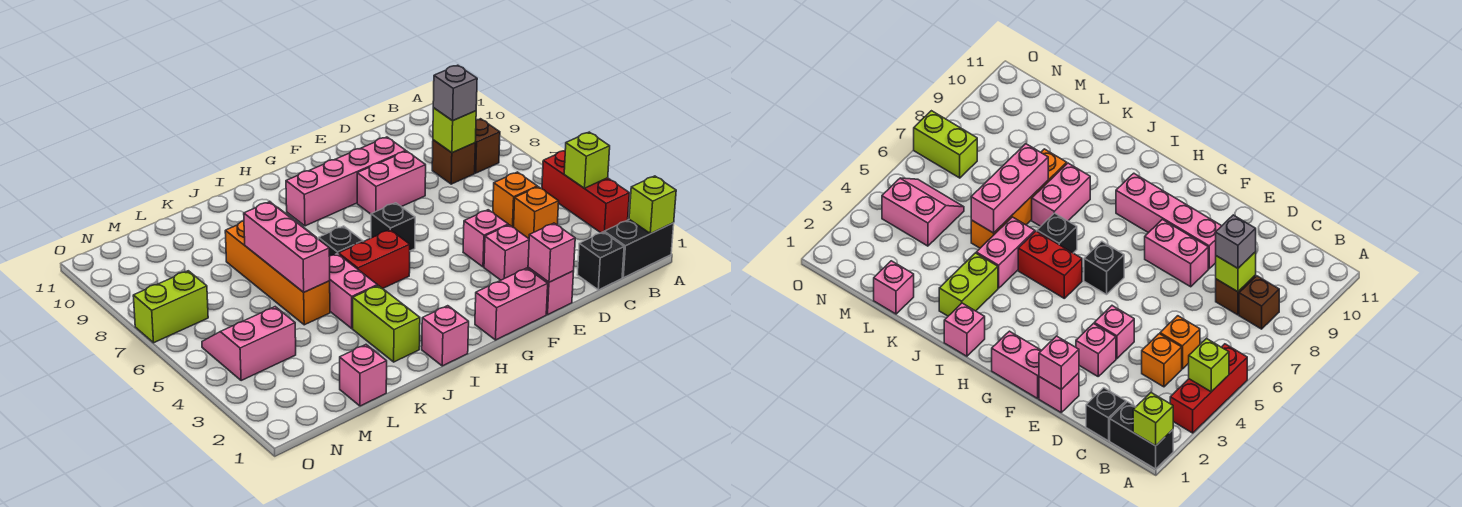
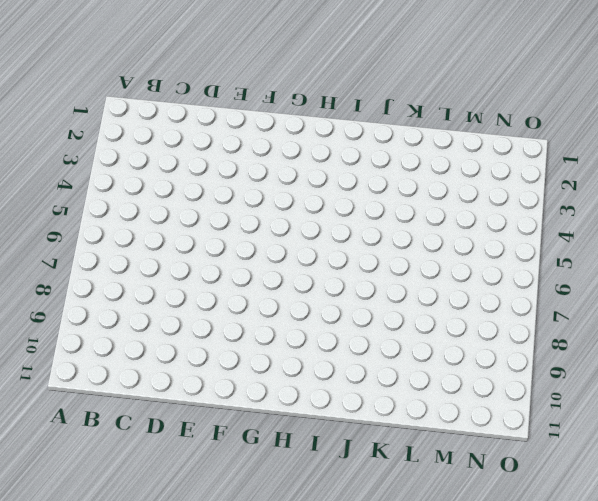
none -> black brick A1:B1 level 1
none -> red brick A3:A5 level 1
none -> brown brick B8 level 1
none -> black brick C1 level 1

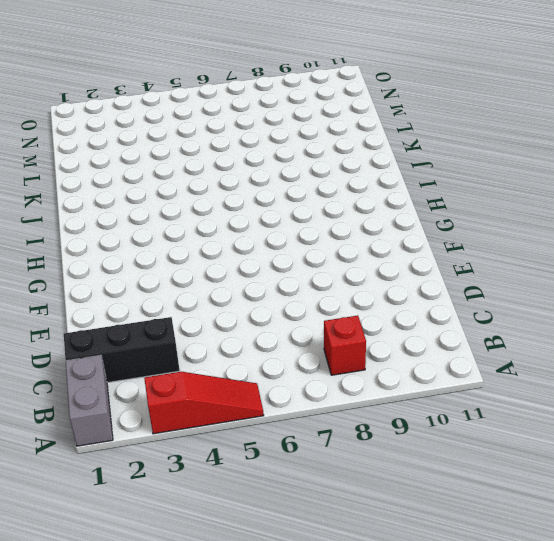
grey brick A1:B1 level 1 -> black brick A1:B1 level 1
red slope A3:A5 level 1 top 3 -> red brick A3:A5 level 1
red brick B8 level 1 -> brown brick B8 level 1
black brick C1:C3 level 1 -> black brick C1 level 1
none -> orange brick C4 level 1
none -> orange brick C5 level 1
none -> brown brick C8 level 1
none -> pink brick E1 level 1

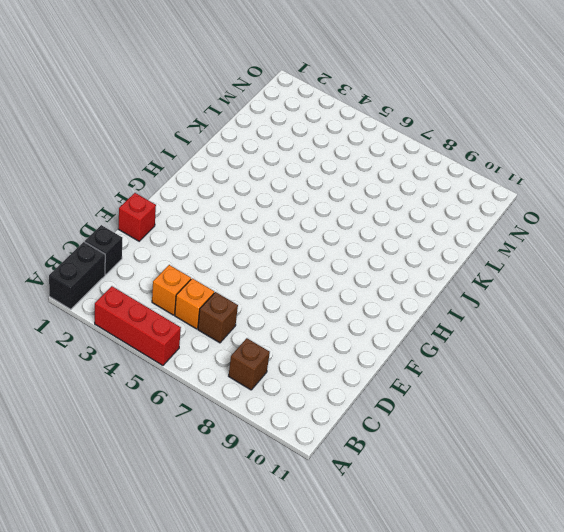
brown brick C6 level 1 -> brown brick C8 level 1
red brick E1 level 1 -> pink brick E1 level 1
none -> pink brick E3 level 1
none -> pink brick E4 level 1
none -> pink brick E8:F8 level 1
none -> pink brick E9:H9 level 1

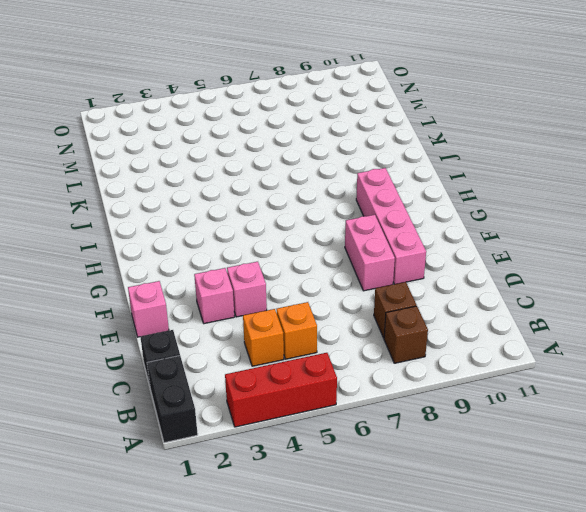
none -> pink brick F1:G1 level 1
none -> black brick G6 level 1
none -> red brick H5:I5 level 1
none -> pink brick I1 level 1

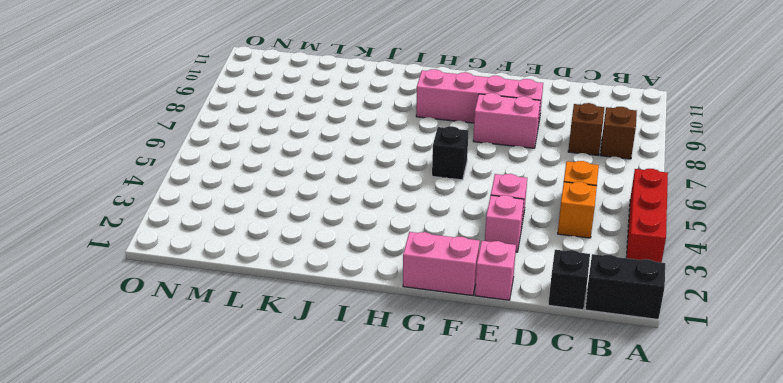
none -> red brick H5:I5 level 1
none -> pink brick I1 level 1
none -> black brick I6 level 1
none -> lime brick J2:J3 level 1

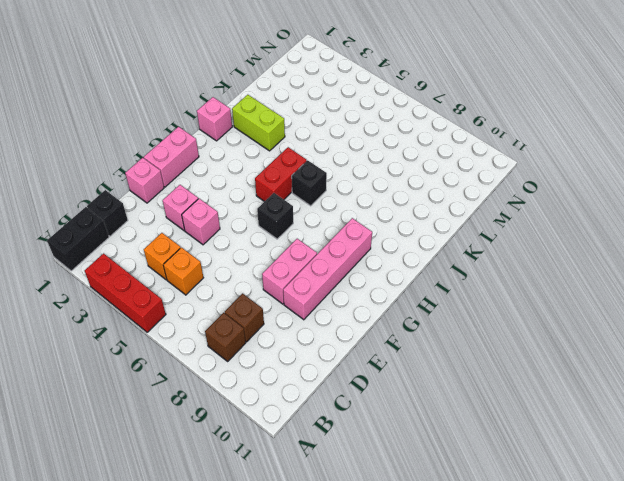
none -> pink brick J4:J5 level 1
none -> pink brick J7:J8 level 1
none -> orange brick K5:K8 level 1
none -> pink brick L1 level 1

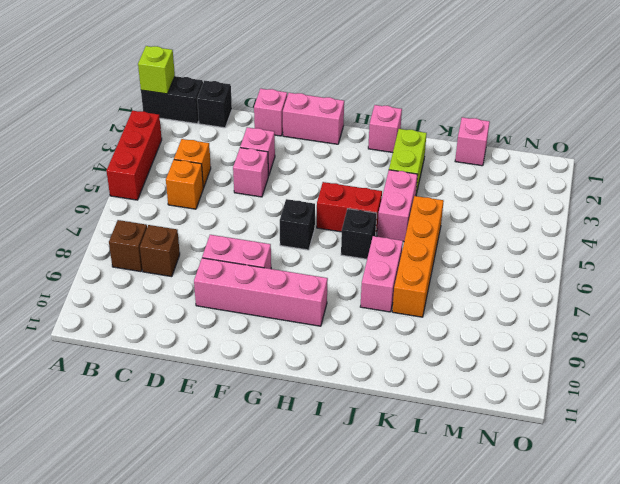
none -> pink slope M4:N5 level 1 top 4
none -> lime brick N7:O7 level 1
none -> lime brick A4 level 2
none -> lime brick C8 level 2

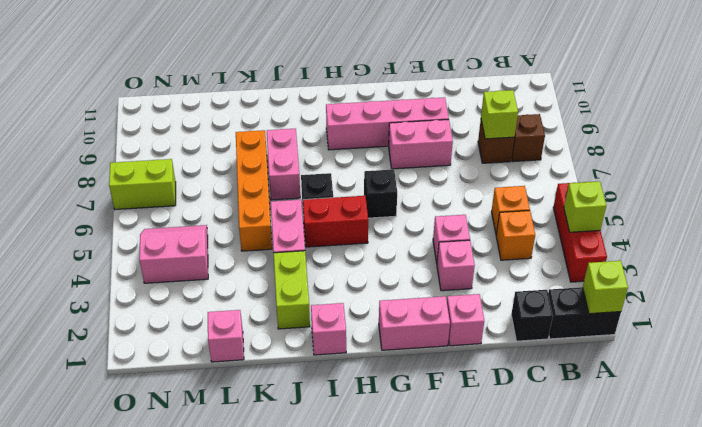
none -> pink brick E1 level 2
none -> pink brick K5:K7 level 2
none -> grey brick C8 level 3

